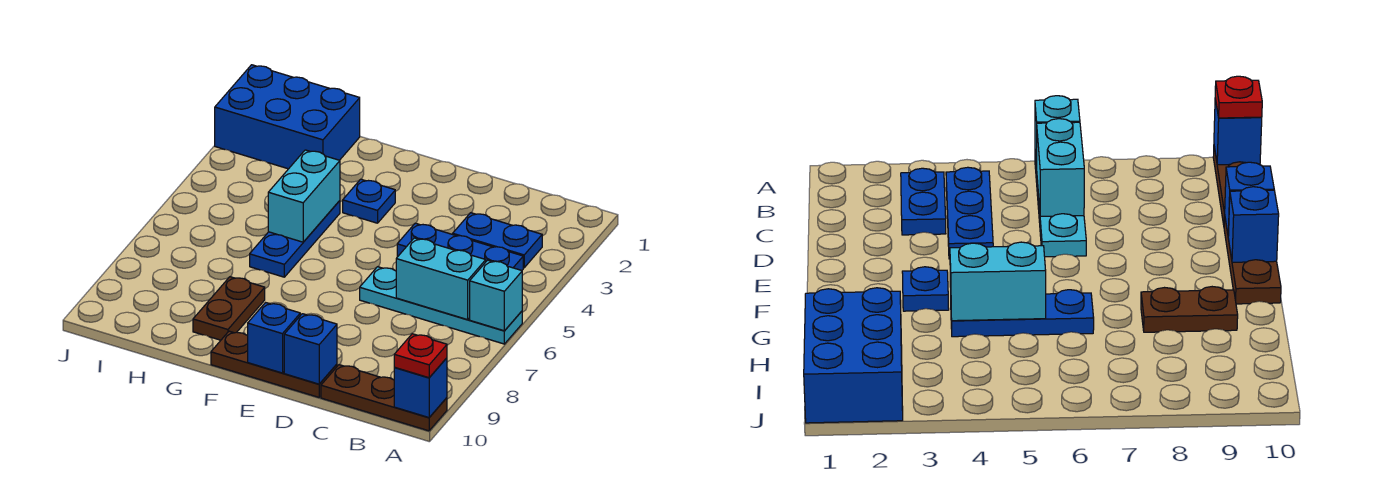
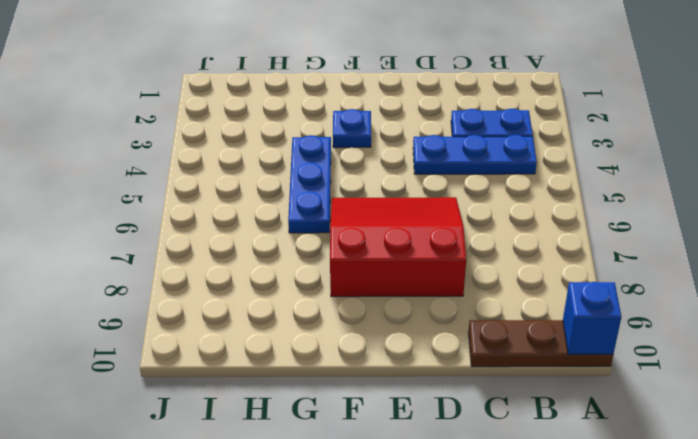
red slope D6:F8 level 1 top 8 -> cyan plate A6:D6 level 1
none -> brown plate D10:F10 level 1
none -> brown plate G8:G9 level 1
none -> blue brick H1:J2 level 1

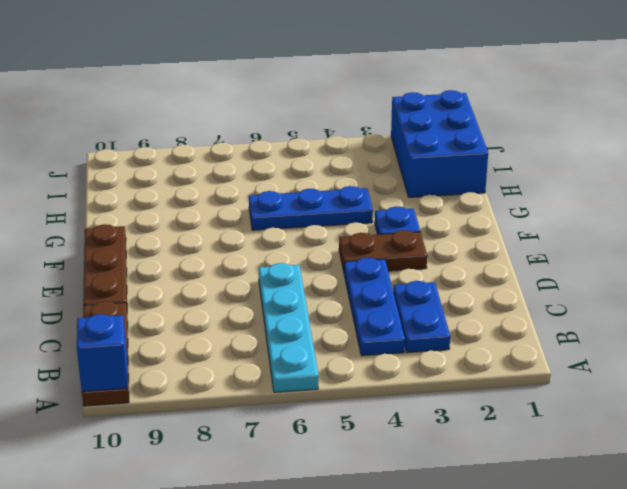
brown plate E3:E4 level 1 -> brown plate G8:G9 level 1
none -> cyan brick A6 level 2
none -> cyan brick B6:C6 level 2
none -> blue brick D10 level 2

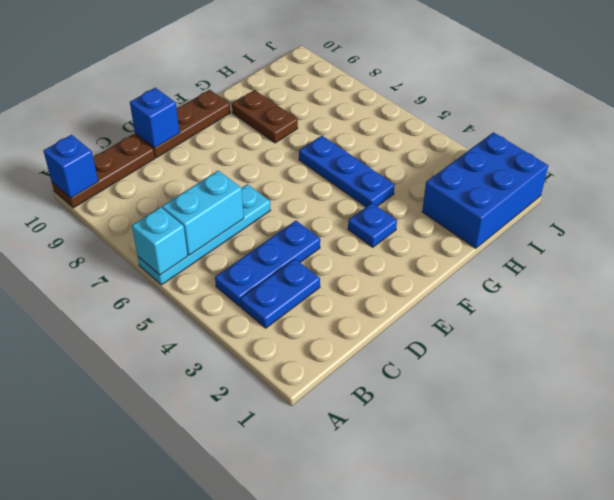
none -> blue brick E10 level 2
none -> cyan brick G4:G5 level 2
none -> red plate A10 level 3

